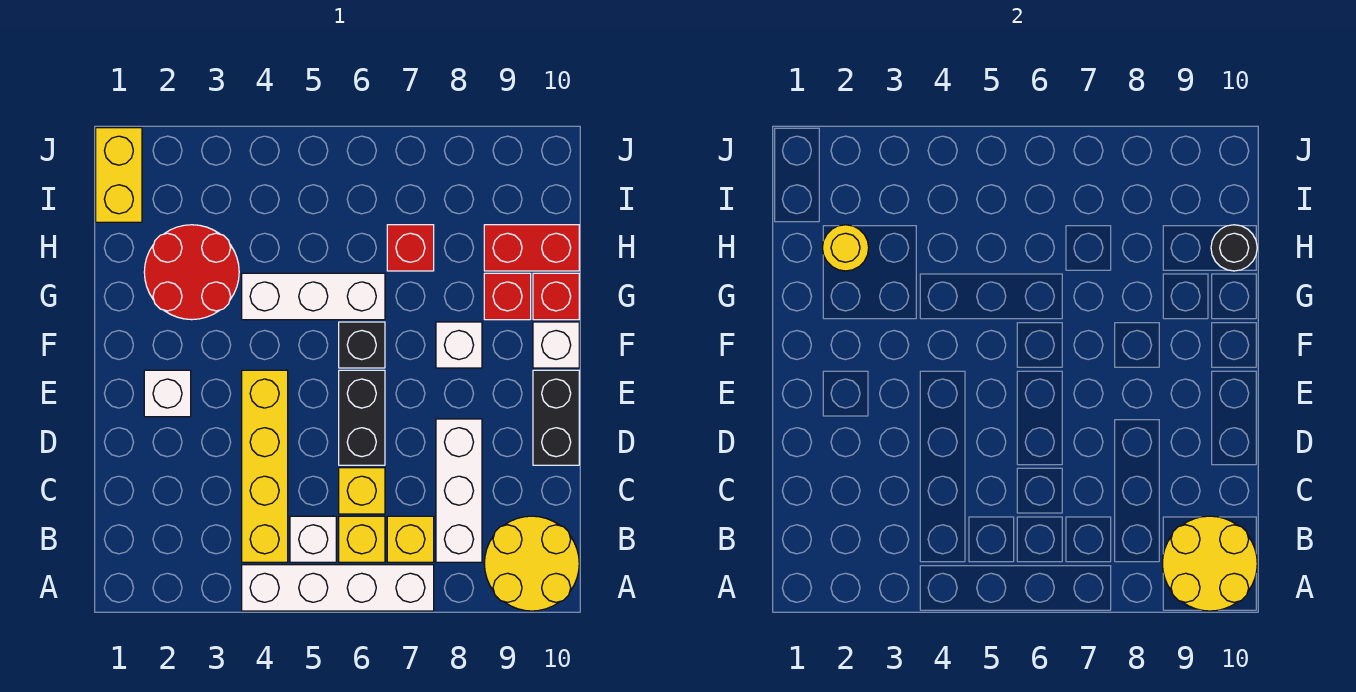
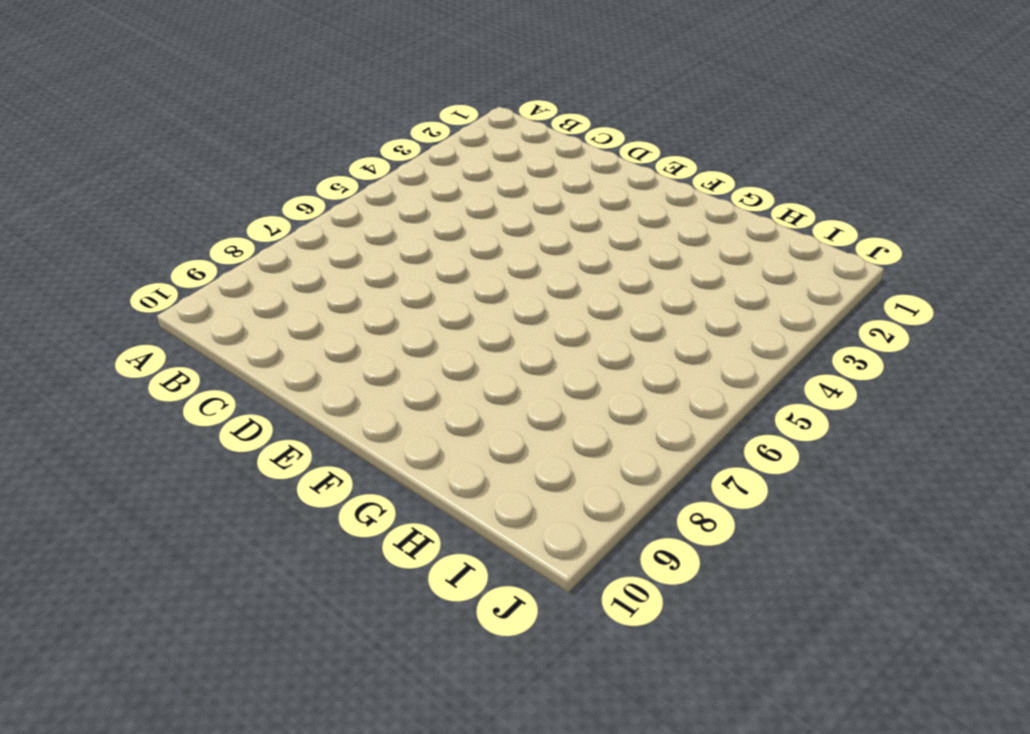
none -> white brick A4:A7 level 1
none -> yellow round brick A9:B10 level 1
none -> yellow brick B4:E4 level 1

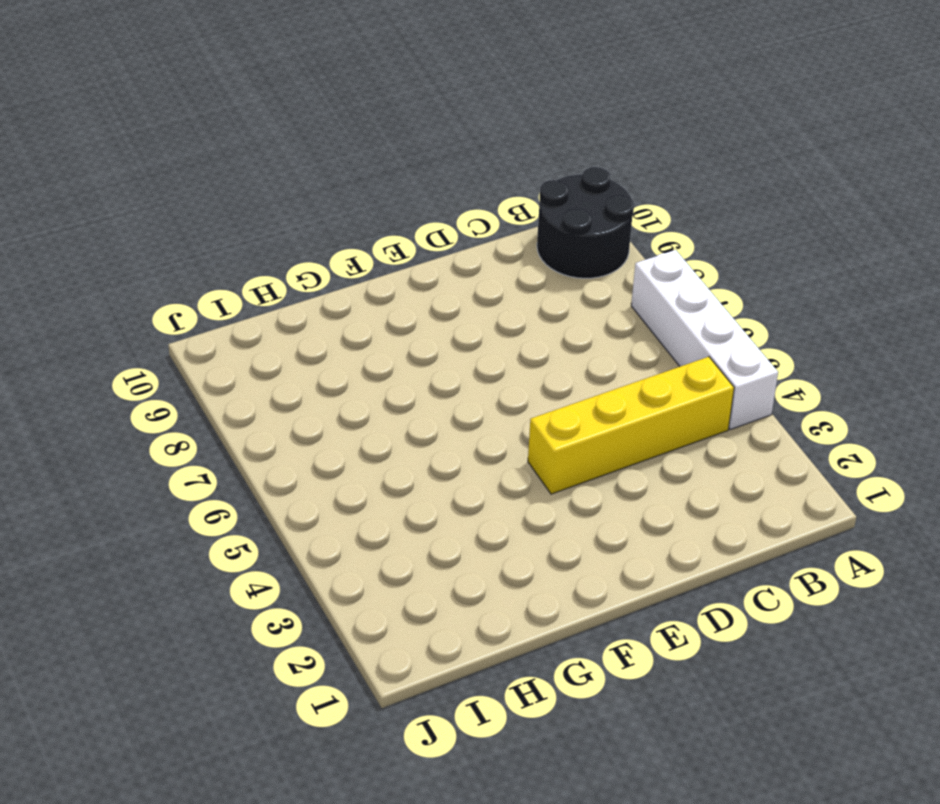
black round brick A9:B10 level 1 -> yellow round brick A9:B10 level 1
none -> white brick B5 level 1
none -> yellow brick B6 level 1
none -> yellow brick B7 level 1

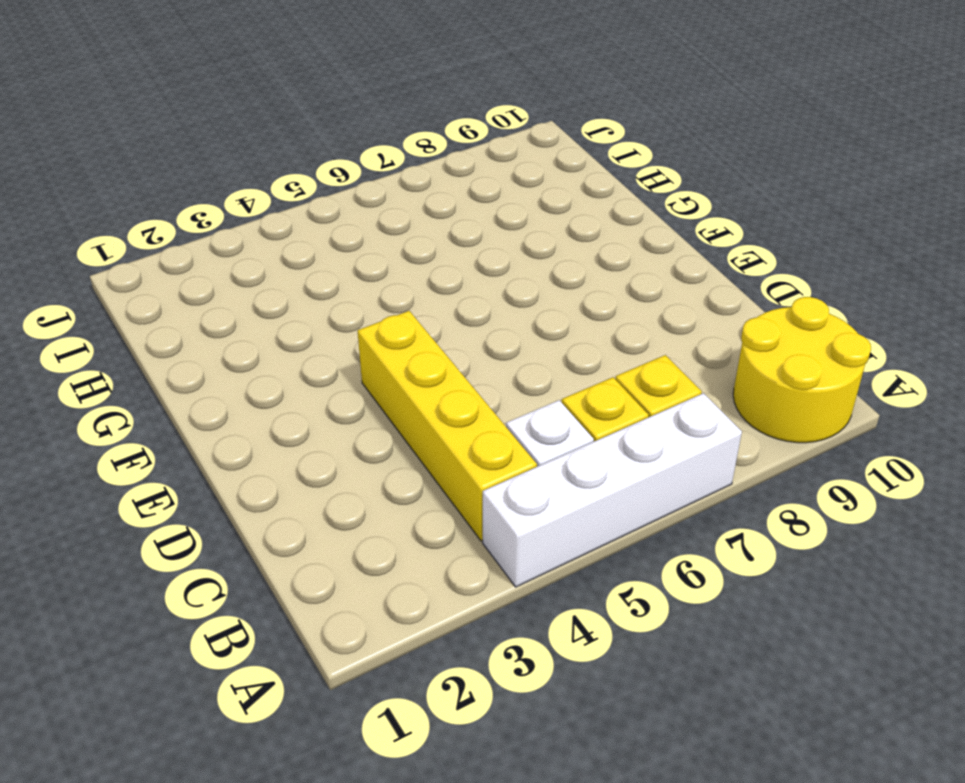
none -> white brick B8:D8 level 1
none -> yellow brick C6 level 1
none -> black brick D6:E6 level 1

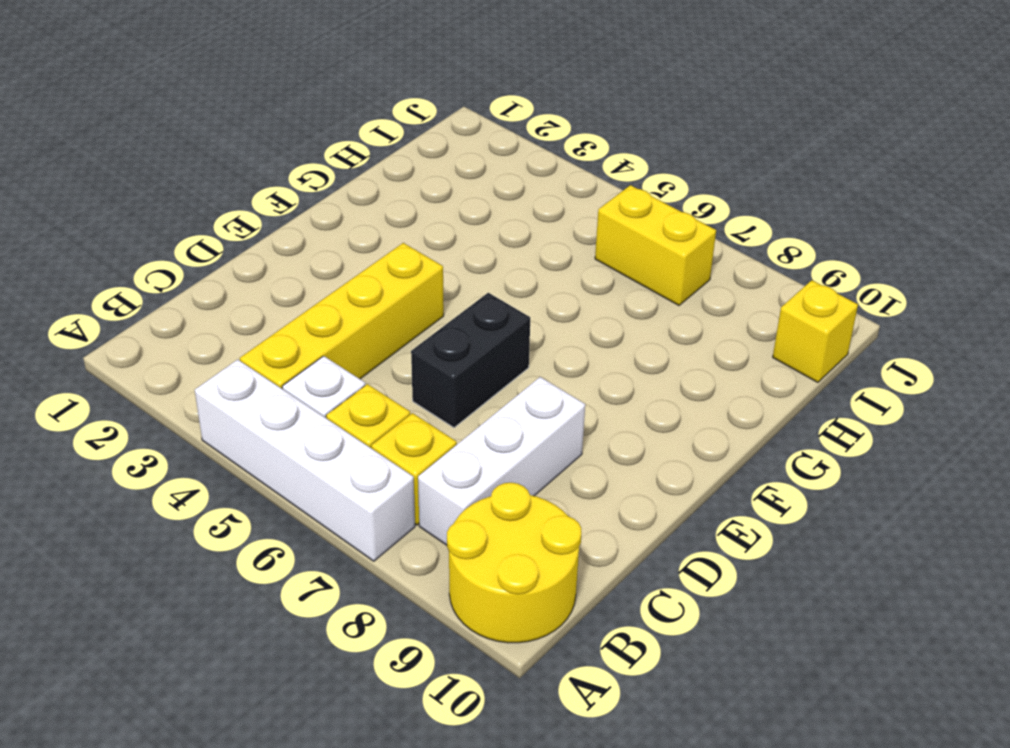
yellow brick I6:I7 level 1 -> yellow brick I1:J1 level 1
yellow brick I10 level 1 -> yellow brick C6 level 1
none -> black brick D10:E10 level 1
none -> white brick E2 level 1
none -> black brick F6 level 1

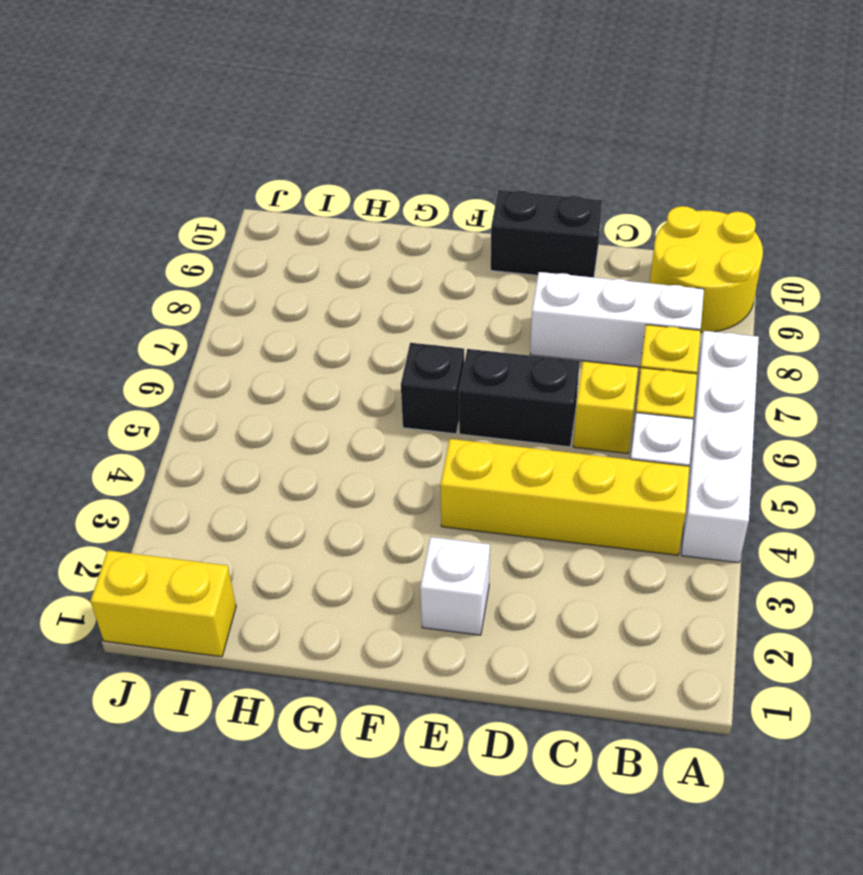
none -> white brick F8 level 1
none -> white brick F10 level 1
none -> red round brick G2:H3 level 1

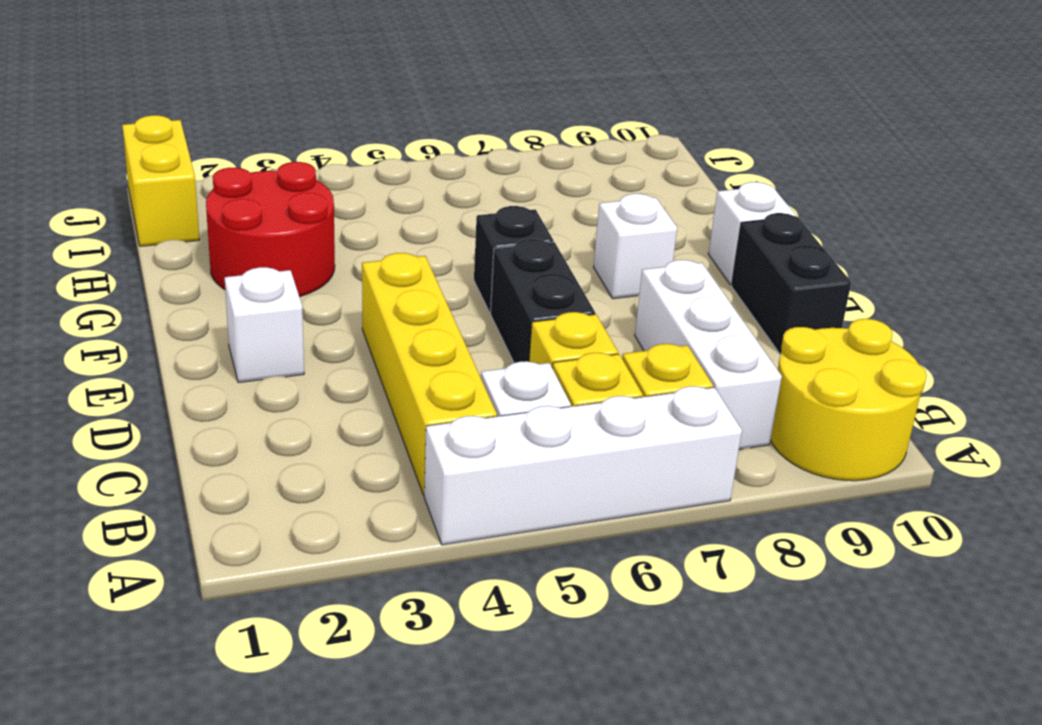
none -> white brick G4:G6 level 1
none -> red brick G9 level 1
none -> red brick G10 level 1

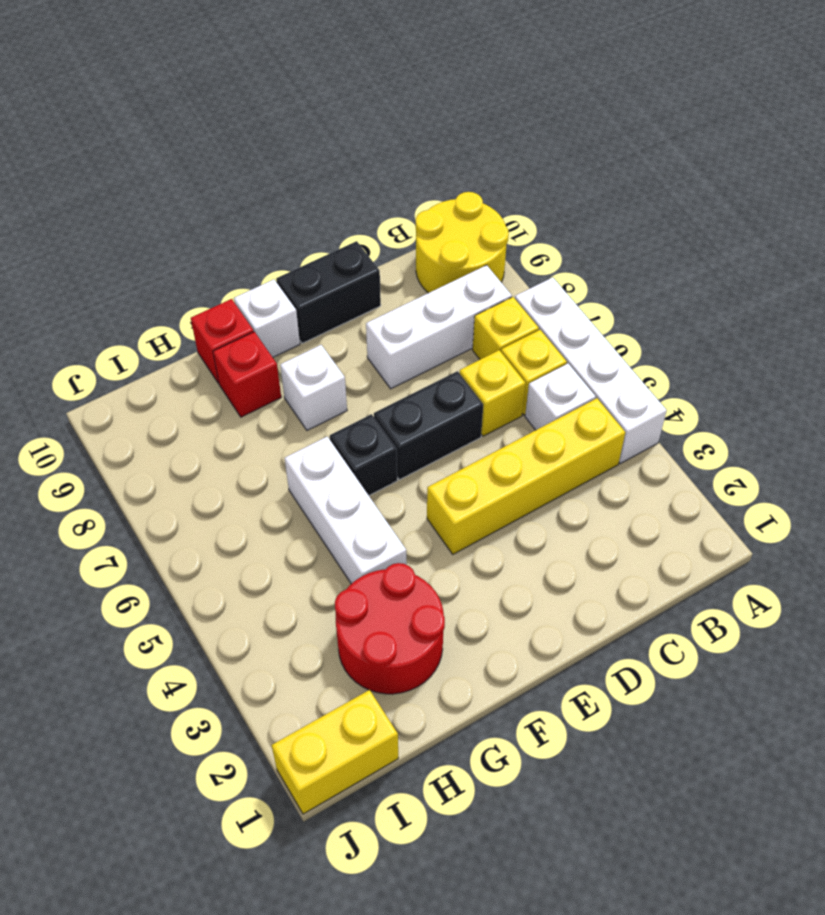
none -> white brick E2 level 1
none -> red brick H7 level 1
none -> red brick H9:H10 level 1

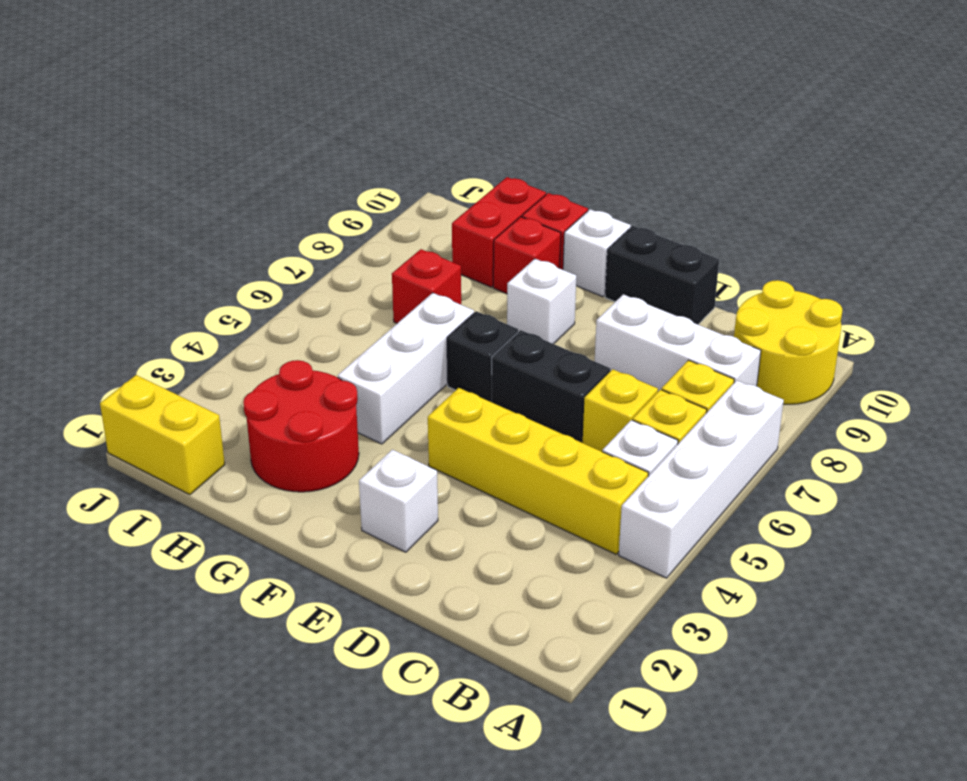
none -> yellow round brick A9:B10 level 2
none -> yellow round brick H2 level 2
none -> black round brick H10 level 2

